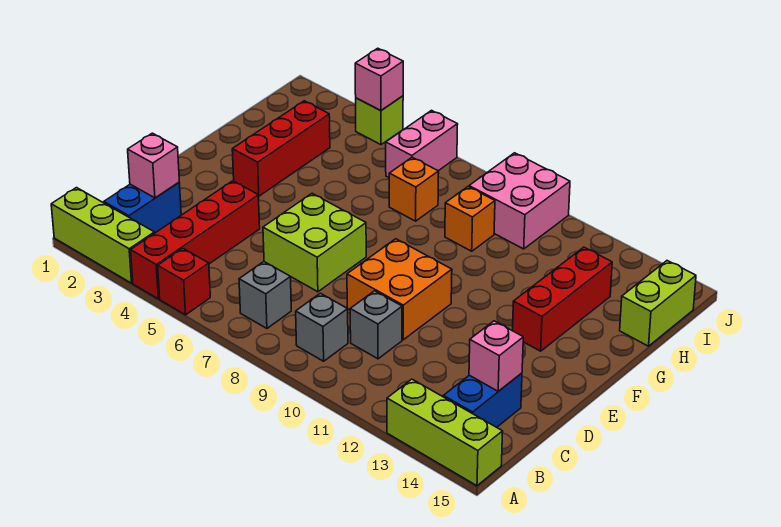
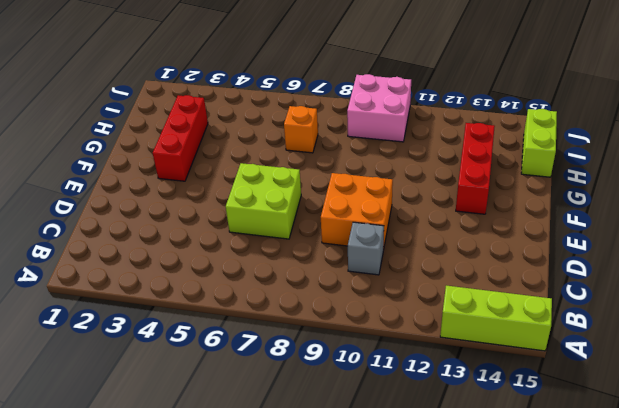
none -> lime brick A1:A3 level 1
none -> red brick A4:D4 level 1
none -> red brick A5 level 1

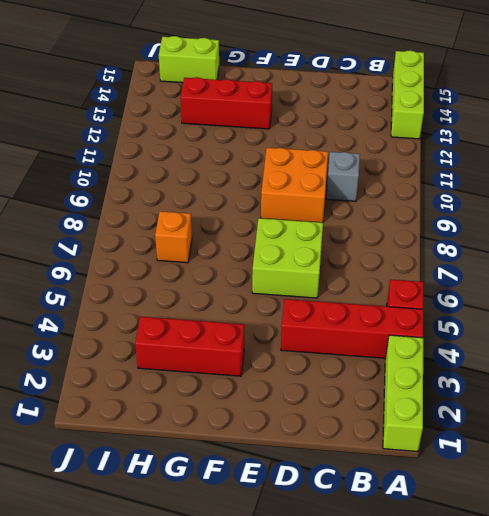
none -> blue brick B2:C2 level 1
none -> grey brick B7 level 1
none -> grey brick B9 level 1

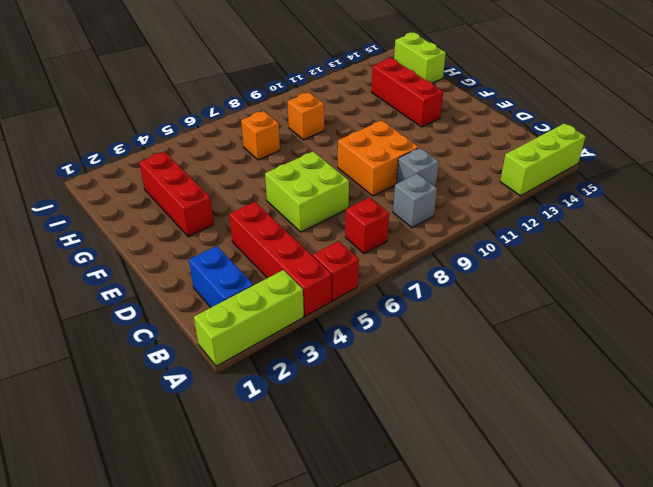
red brick B7 level 1 -> grey brick B7 level 1
none -> blue brick B14:C14 level 1
none -> pink brick I6:J6 level 1
none -> pink brick I9:J10 level 1

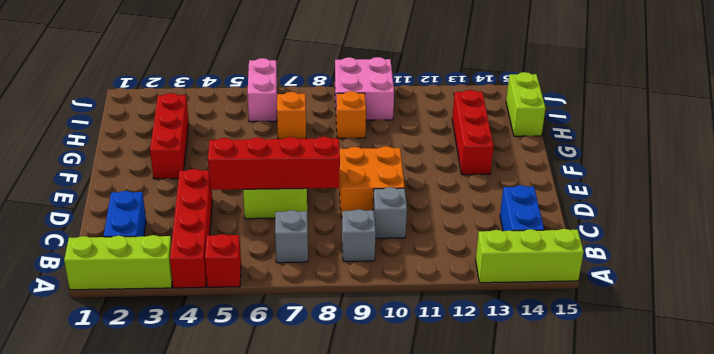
red brick D5:D8 level 2 -> none
none -> lime brick J4 level 1
none -> pink brick C2 level 2
none -> pink brick C14 level 2

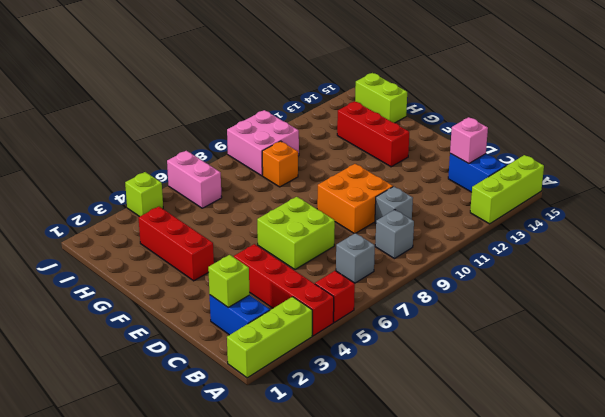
lime brick C2 level 2 -> pink brick C2 level 2
none -> orange brick H7 level 1
none -> pink brick J4 level 2

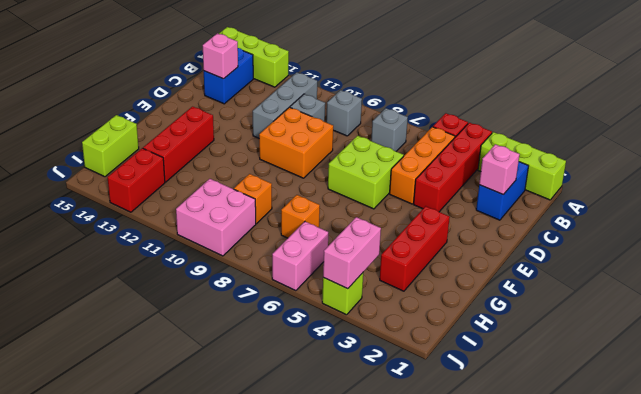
orange brick B5:D5 level 1 -> none
grey brick B11:D11 level 1 -> none
pink brick I4:J4 level 2 -> pink brick J4 level 2
red brick I13:J13 level 1 -> none

